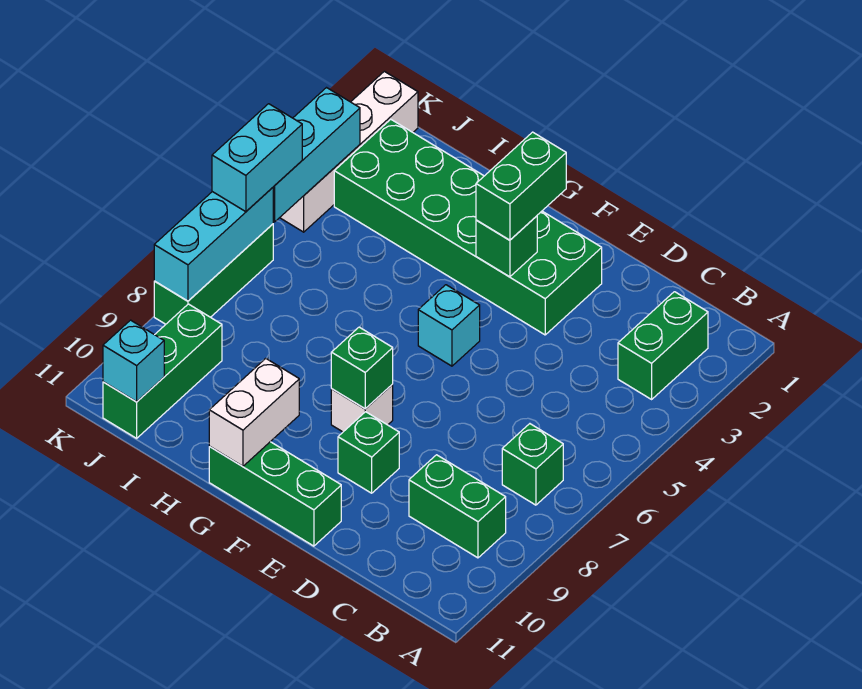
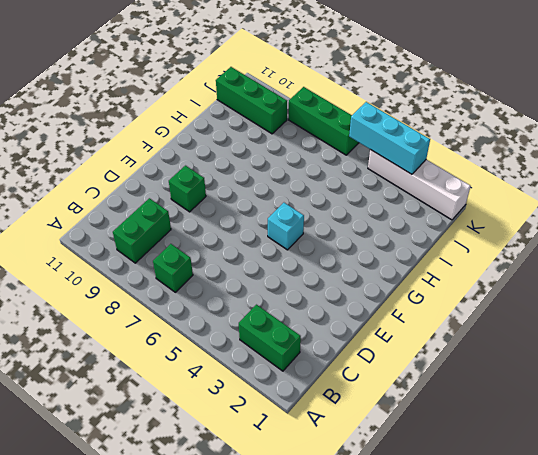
none -> green brick E2:J3 level 1
none -> green brick E11:G11 level 1
none -> white brick F8 level 1

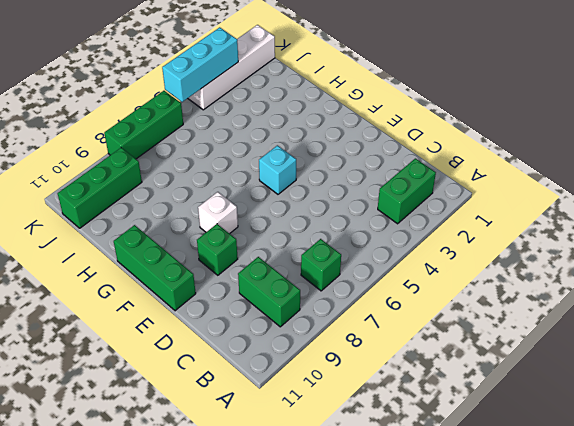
none -> green brick E2:J3 level 1
none -> green brick F3 level 2
none -> green brick F8 level 2

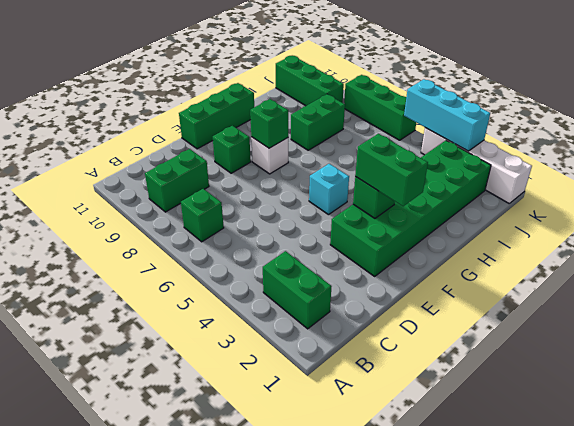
green brick H8:I8 level 1 -> none
none -> white brick G10:G11 level 2
none -> cyan brick J11 level 2
none -> cyan brick K6:K8 level 2

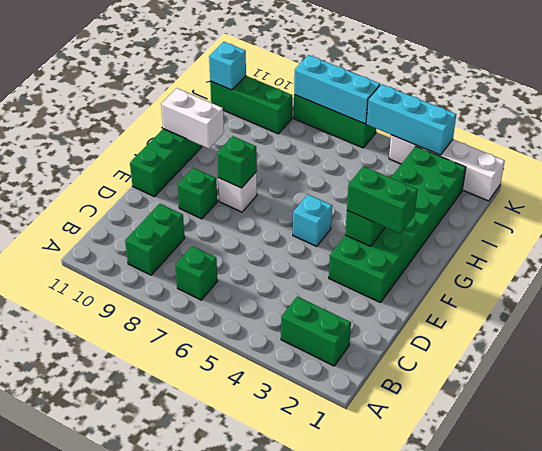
none -> cyan brick K5:K6 level 3

